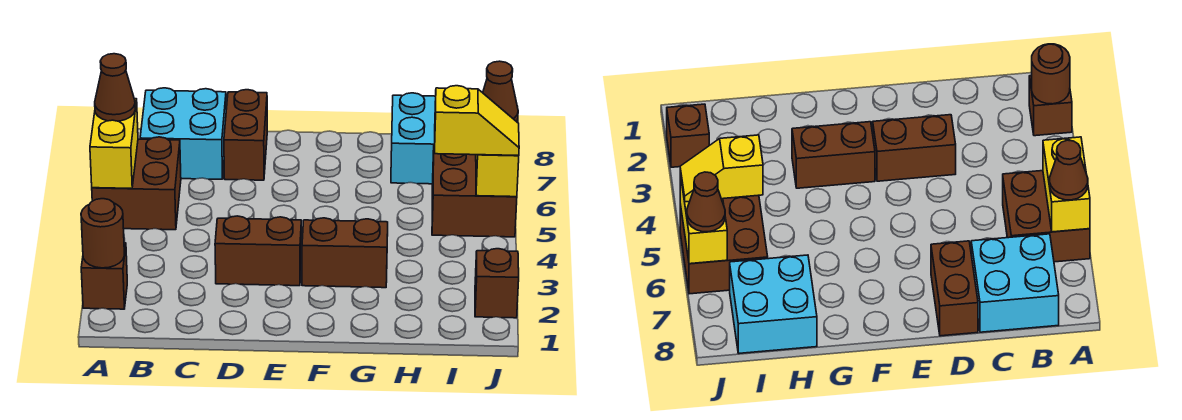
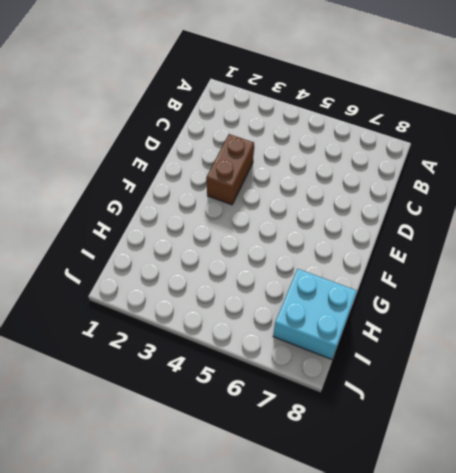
none -> brown brick A2 level 1
none -> brown brick A5:B6 level 1
none -> cyan brick B7:C8 level 1

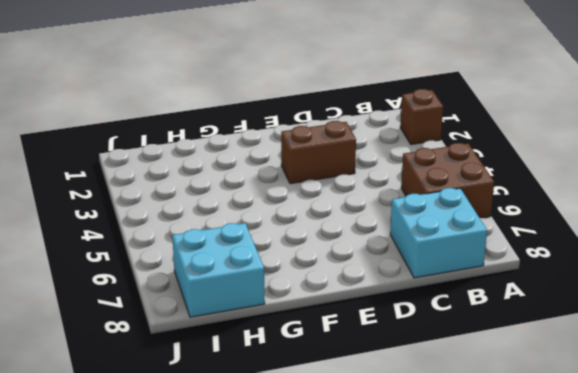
none -> brown brick D7:D8 level 1
none -> brown brick F3:G3 level 1
none -> brown brick I5:J6 level 1

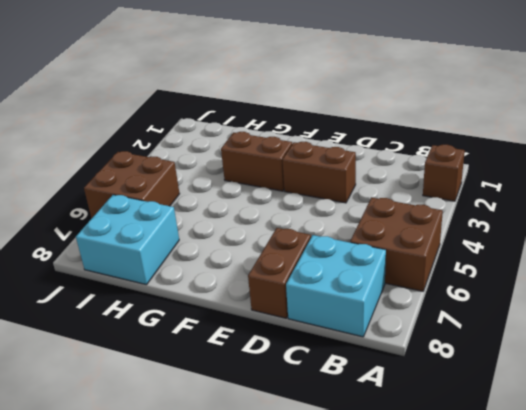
none -> brown brick J2 level 1
none -> brown round brick A2 level 2
none -> yellow brick A5:A6 level 2

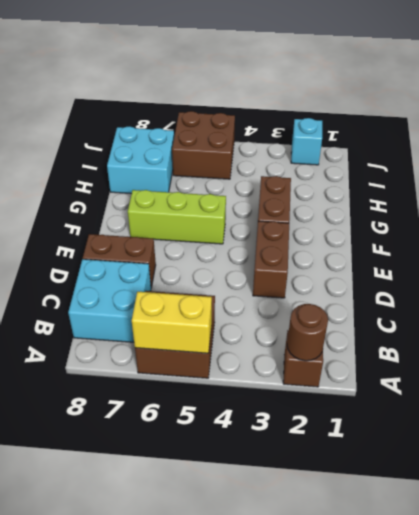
lime brick F5:F7 level 1 -> none
cyan brick J2 level 1 -> brown brick J2 level 1
none -> yellow brick J5:J6 level 2
none -> brown cone A6 level 3
none -> yellow slope I5:J5 level 3 top I

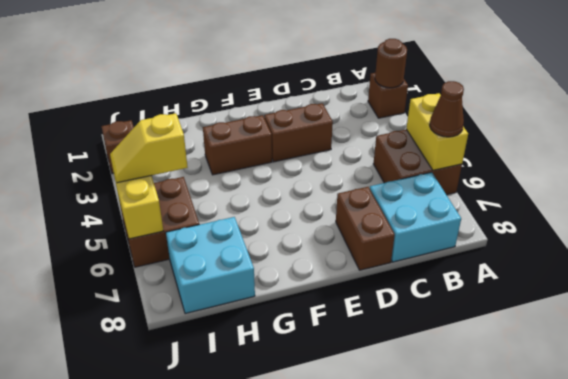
none -> brown cone J6 level 3

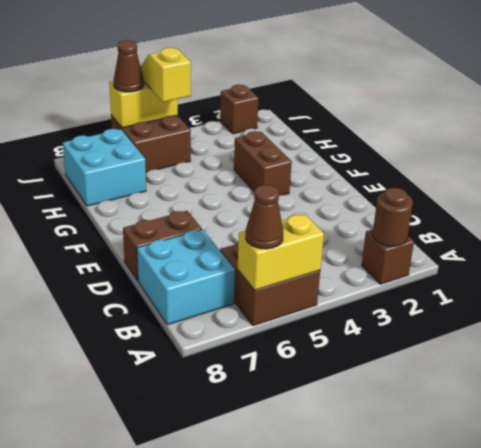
none -> brown brick D3:E3 level 1

